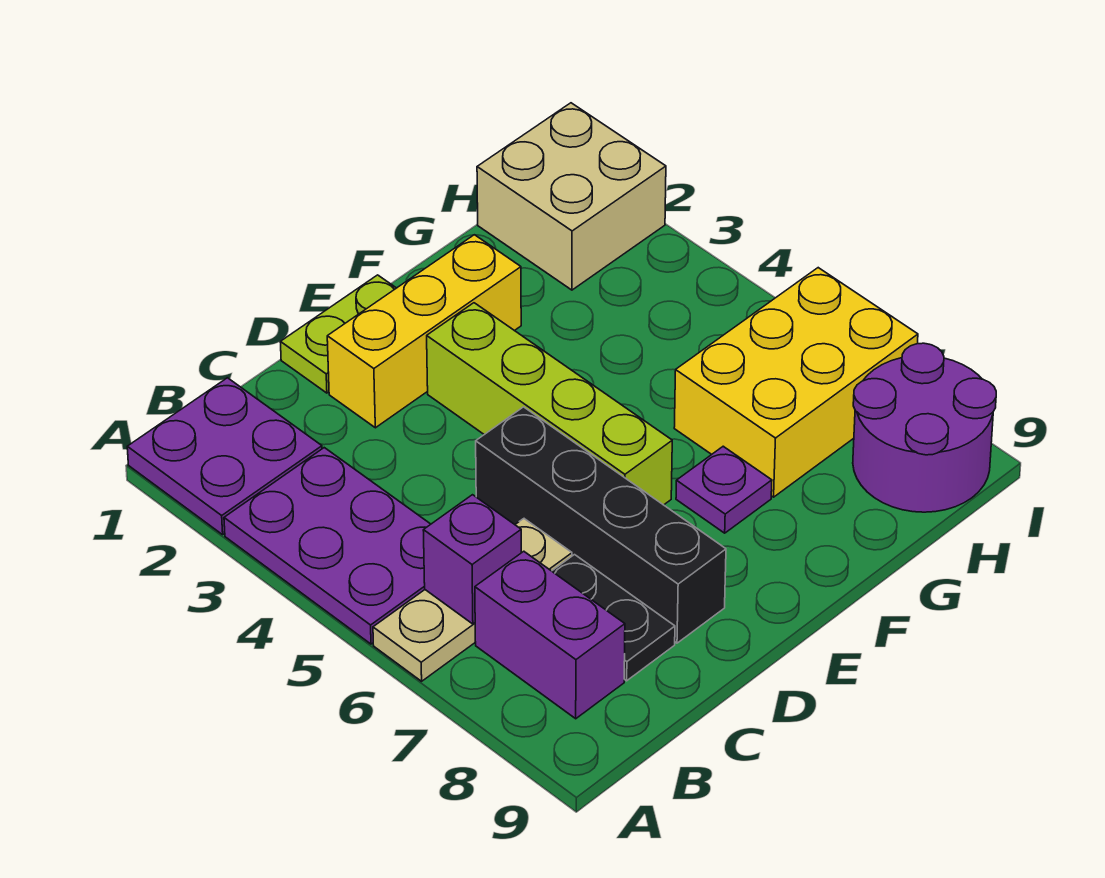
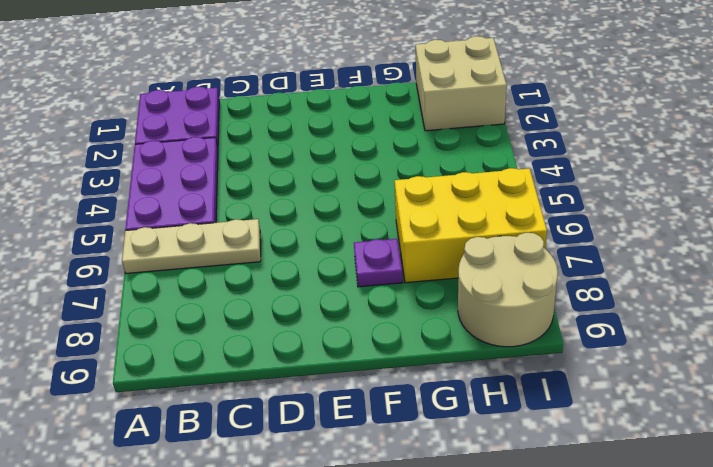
tan round brick H8:I9 level 1 -> purple round brick H8:I9 level 1
none -> purple brick B7:B8 level 1
none -> black plate C7:C8 level 1
none -> lime plate D1:E1 level 1

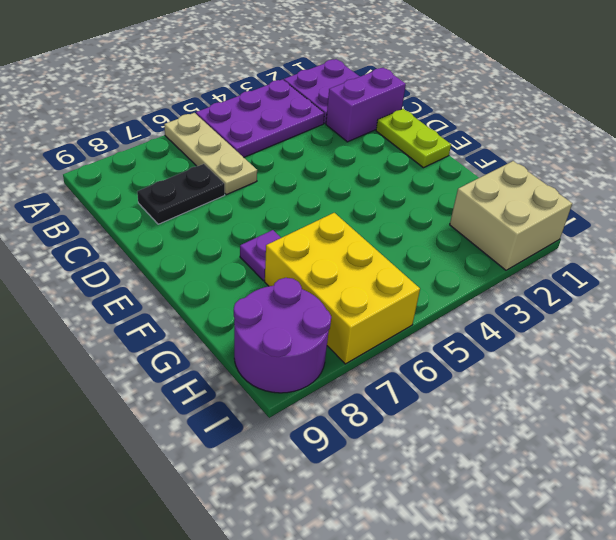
purple brick C1:C2 level 1 -> purple brick B7:B8 level 1
none -> yellow brick D2:F2 level 1
none -> black brick D5:D8 level 1
none -> lime brick E3:E6 level 1

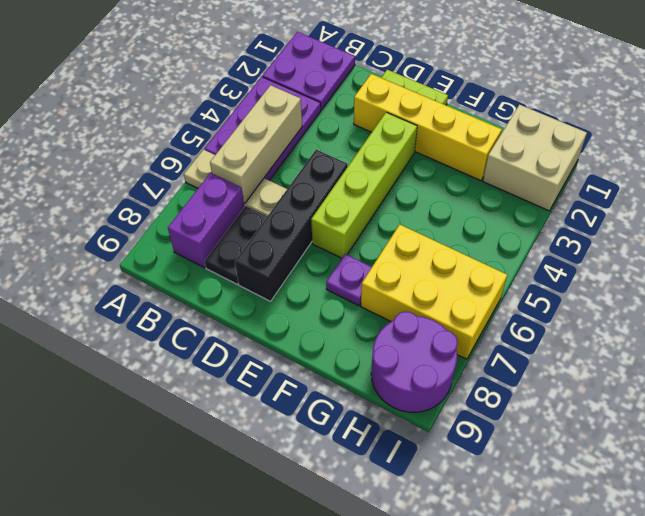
tan brick B4:B6 level 2 -> purple brick B6 level 2
yellow brick D2:G2 level 1 -> yellow brick D2:F2 level 1

